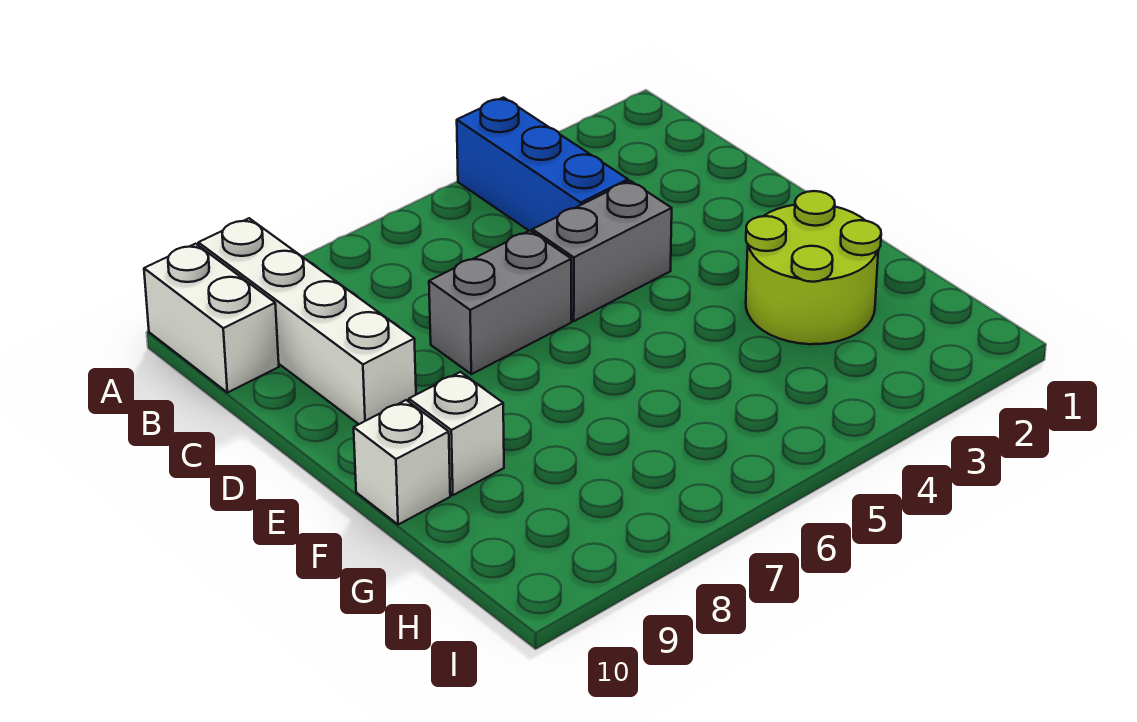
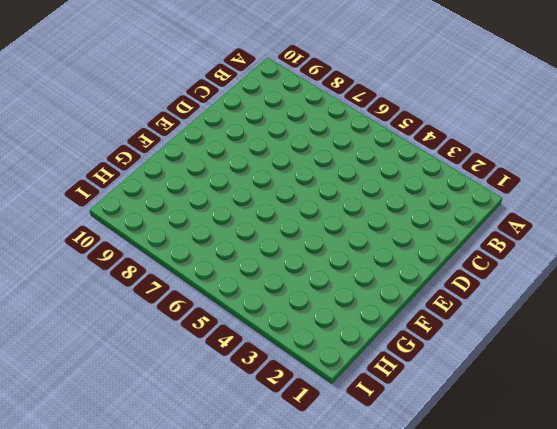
none -> blue brick A4:C4 level 1
none -> white brick A9:D9 level 1

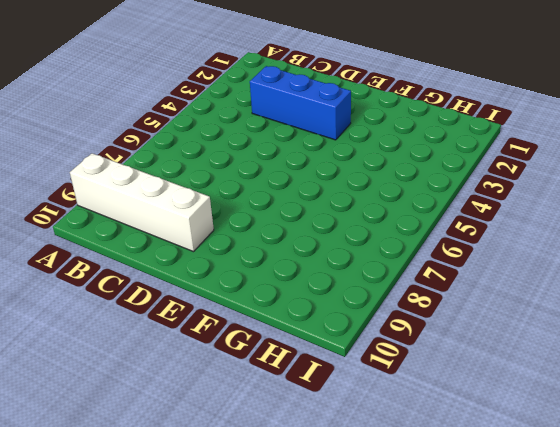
blue brick C3:E3 level 1 -> blue brick A4:C4 level 1
none -> white brick A10:B10 level 1
none -> grey brick D4:D5 level 1

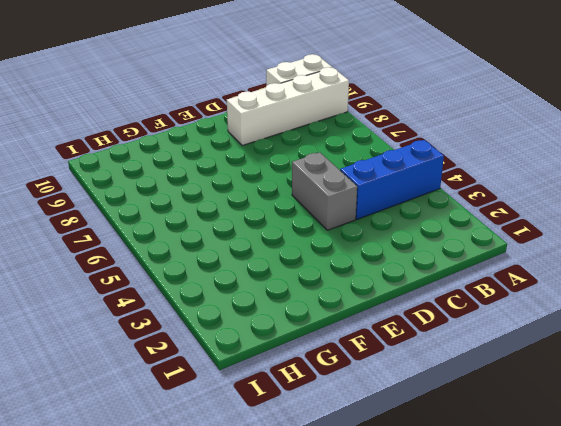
none -> grey brick D6:D7 level 1
none -> lime round brick F2:G3 level 1

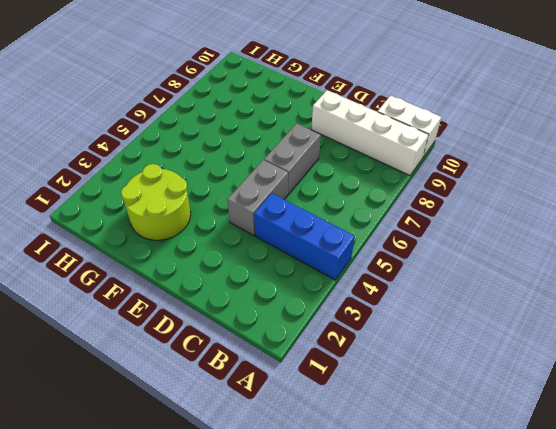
none -> white brick F9 level 1
none -> white brick F10 level 1

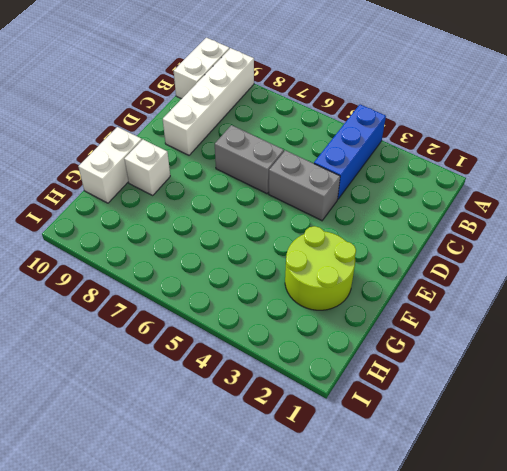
white brick F10:G10 level 1 -> white brick F10 level 1

